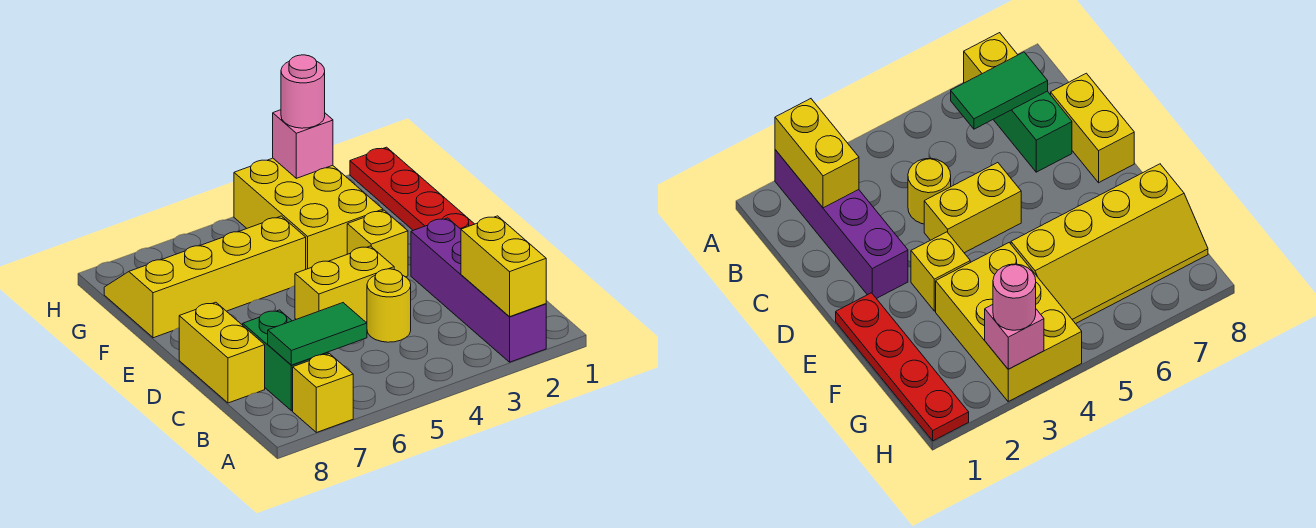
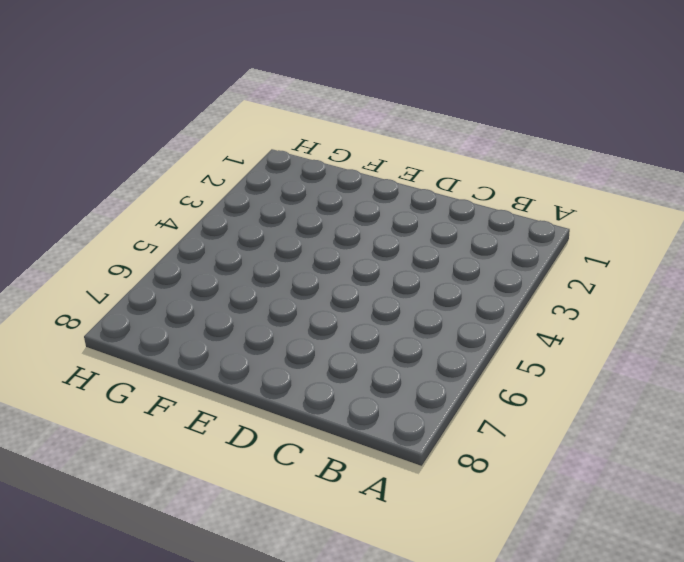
none -> purple brick A2:D2 level 1
none -> yellow brick A7 level 1
none -> green brick B7:C7 level 1

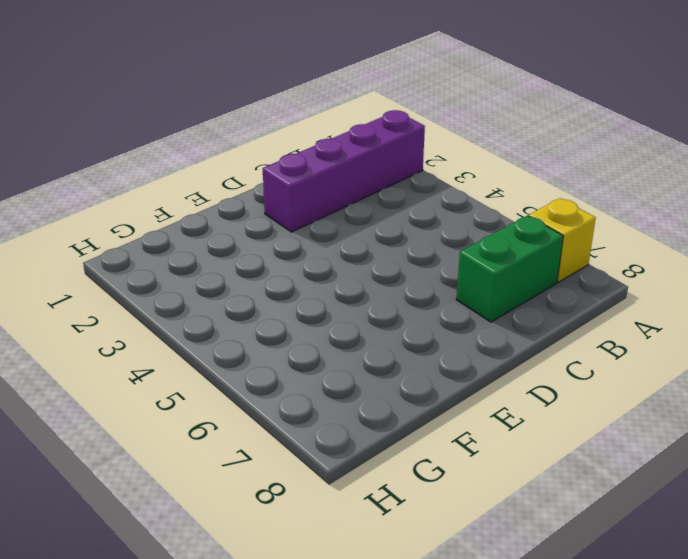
none -> yellow round brick C4 level 1
none -> yellow brick C8:D8 level 1
none -> yellow brick D4:D5 level 1

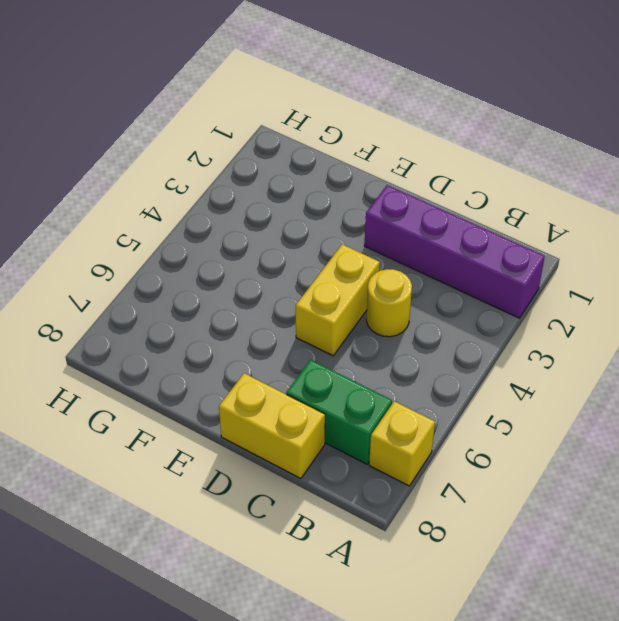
none -> red plate E1:H1 level 1
none -> yellow brick E3 level 1
none -> yellow brick F3:H4 level 1

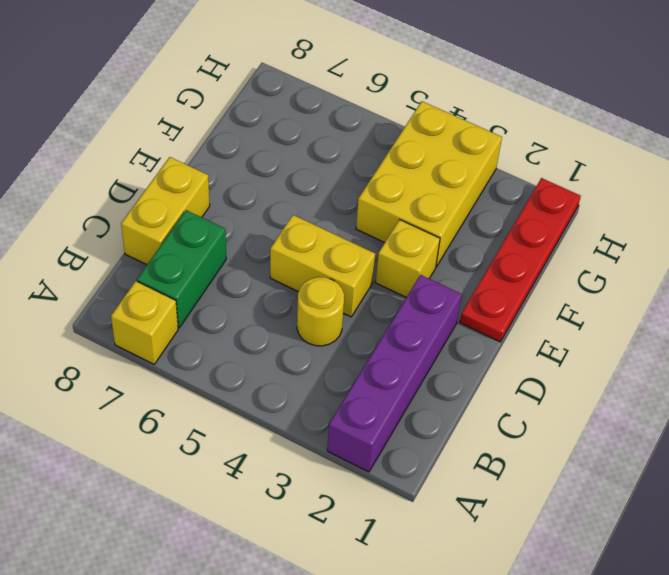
none -> yellow slope F5:G8 level 1 top F
none -> yellow brick A2:B2 level 2
none -> green tile B6:B7 level 2

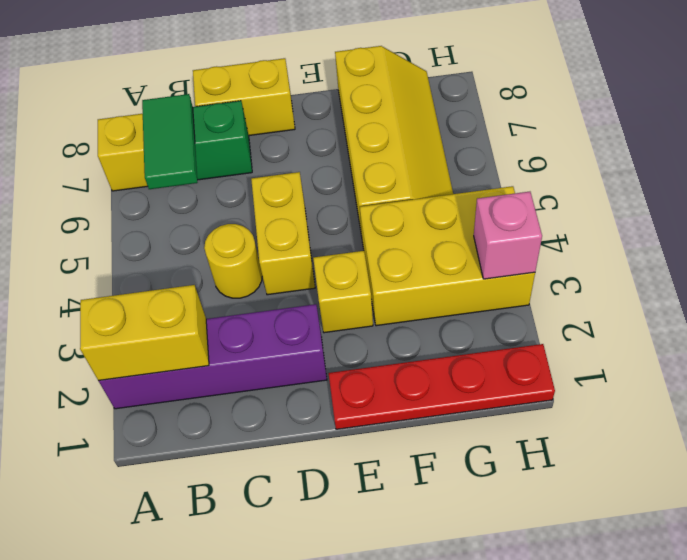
none -> pink round brick H3 level 3

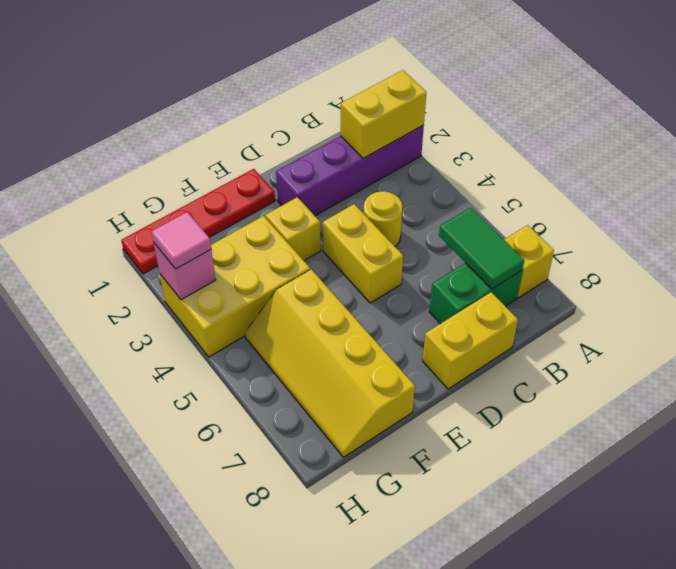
pink tile H3 level 3 -> pink round brick H3 level 3

